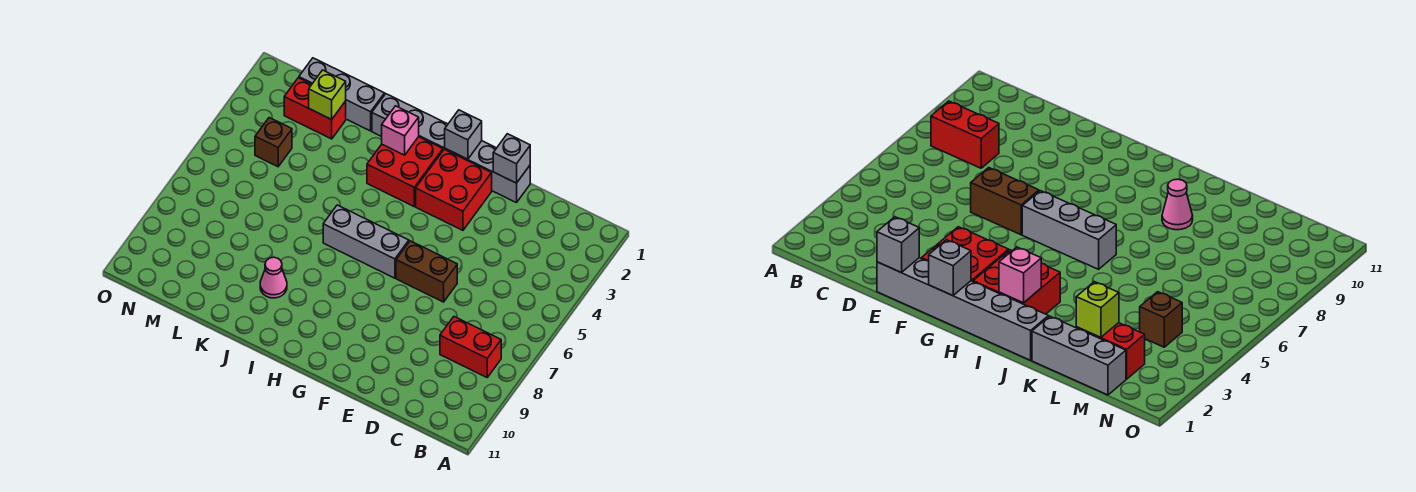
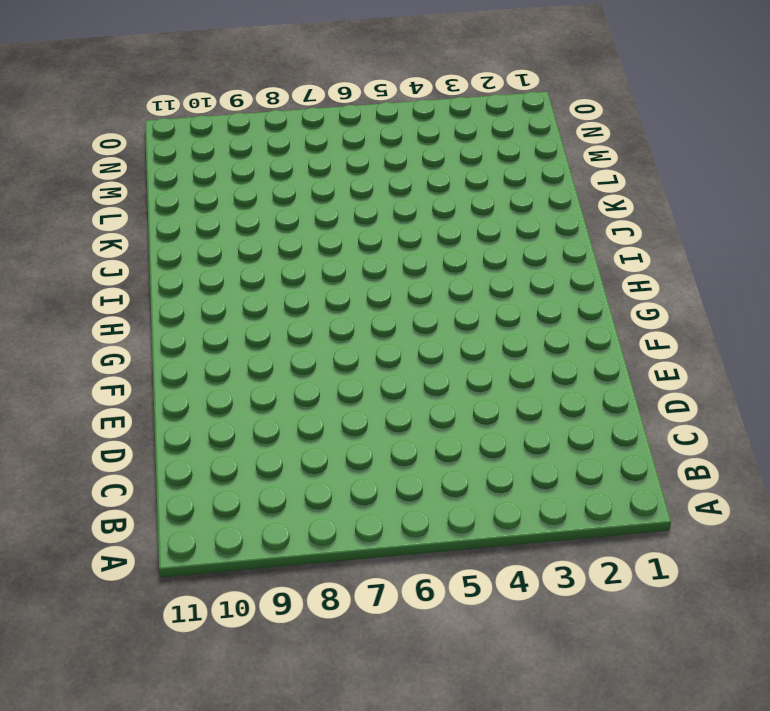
none -> red brick B8:C8 level 1
none -> grey brick E1:J1 level 1
none -> brown brick E6:F6 level 1

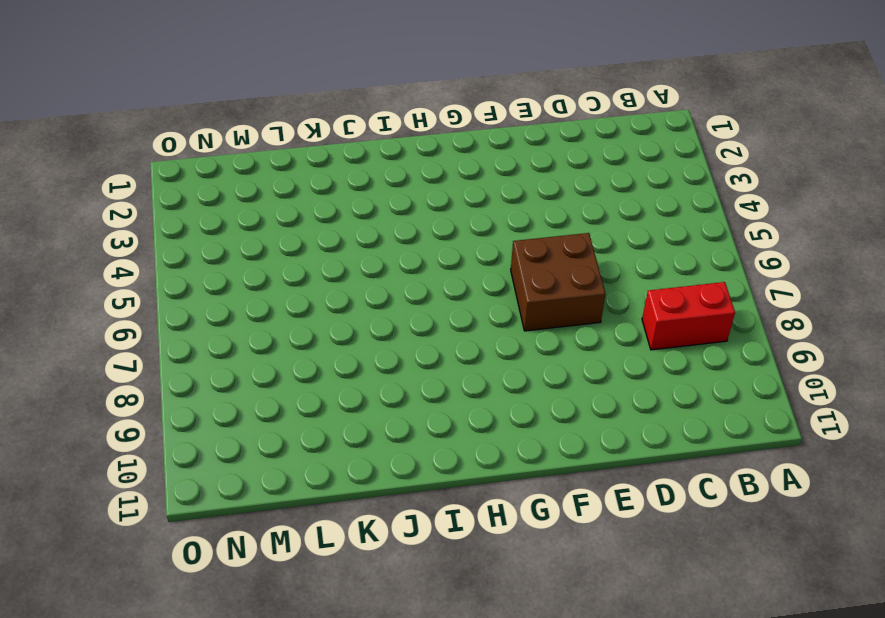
brown brick E6:F7 level 1 -> brown brick E6:F6 level 1
none -> grey brick E1:J1 level 1
none -> red brick F2:G3 level 1
none -> grey brick G6:I6 level 1

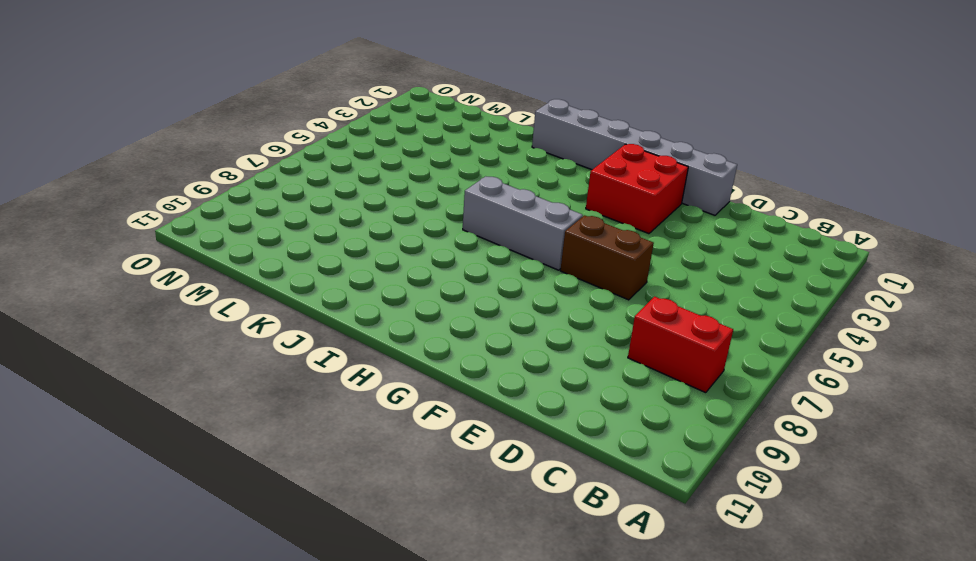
none -> red brick H2:I3 level 1
none -> pink cone J9 level 1
none -> grey brick K1:M1 level 1

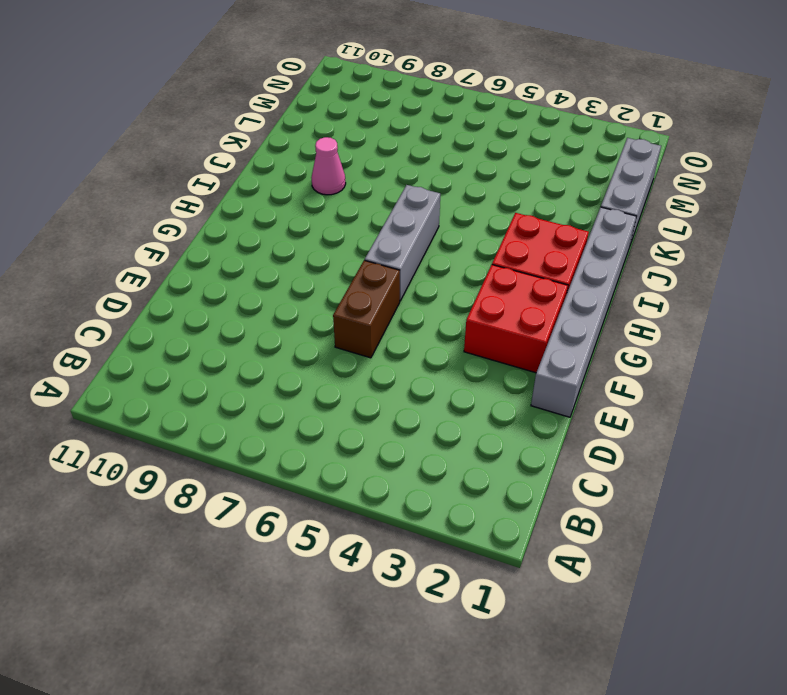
none -> red brick B8:C8 level 1
none -> red brick L2:M2 level 1
none -> brown brick M4 level 1

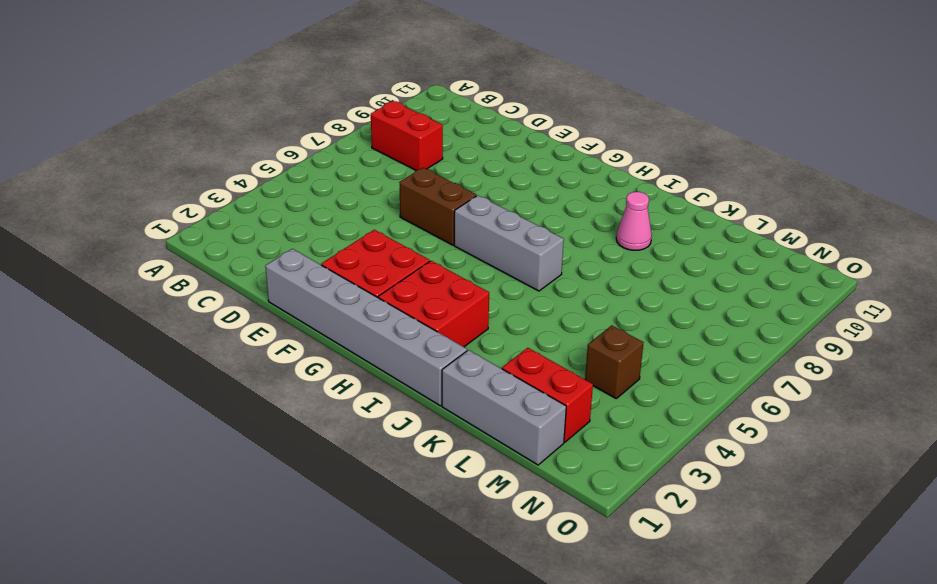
none -> grey brick E1 level 2
none -> grey brick G1 level 2
none -> pink brick I2 level 2

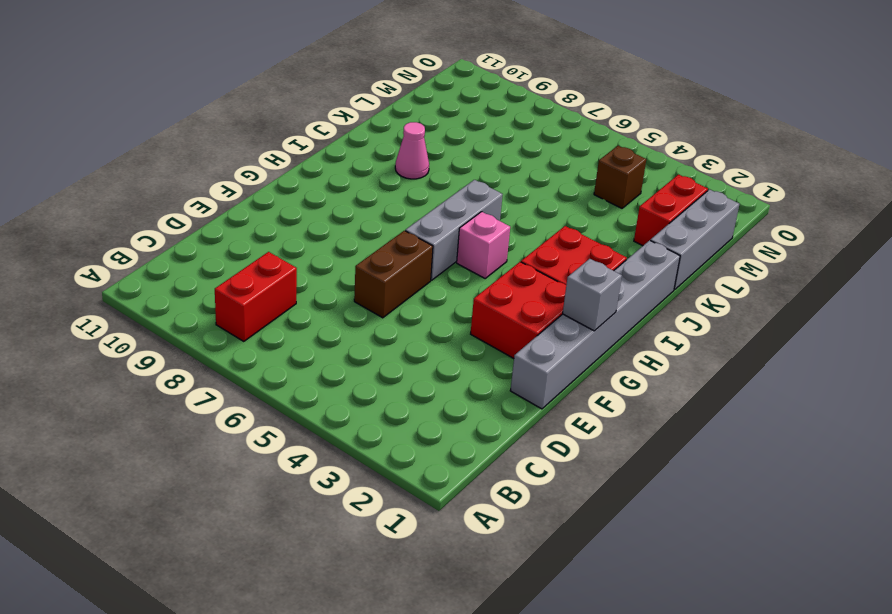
pink brick H5 level 1 -> pink brick I2 level 2
none -> grey brick E1 level 2
none -> lime brick L2 level 2

